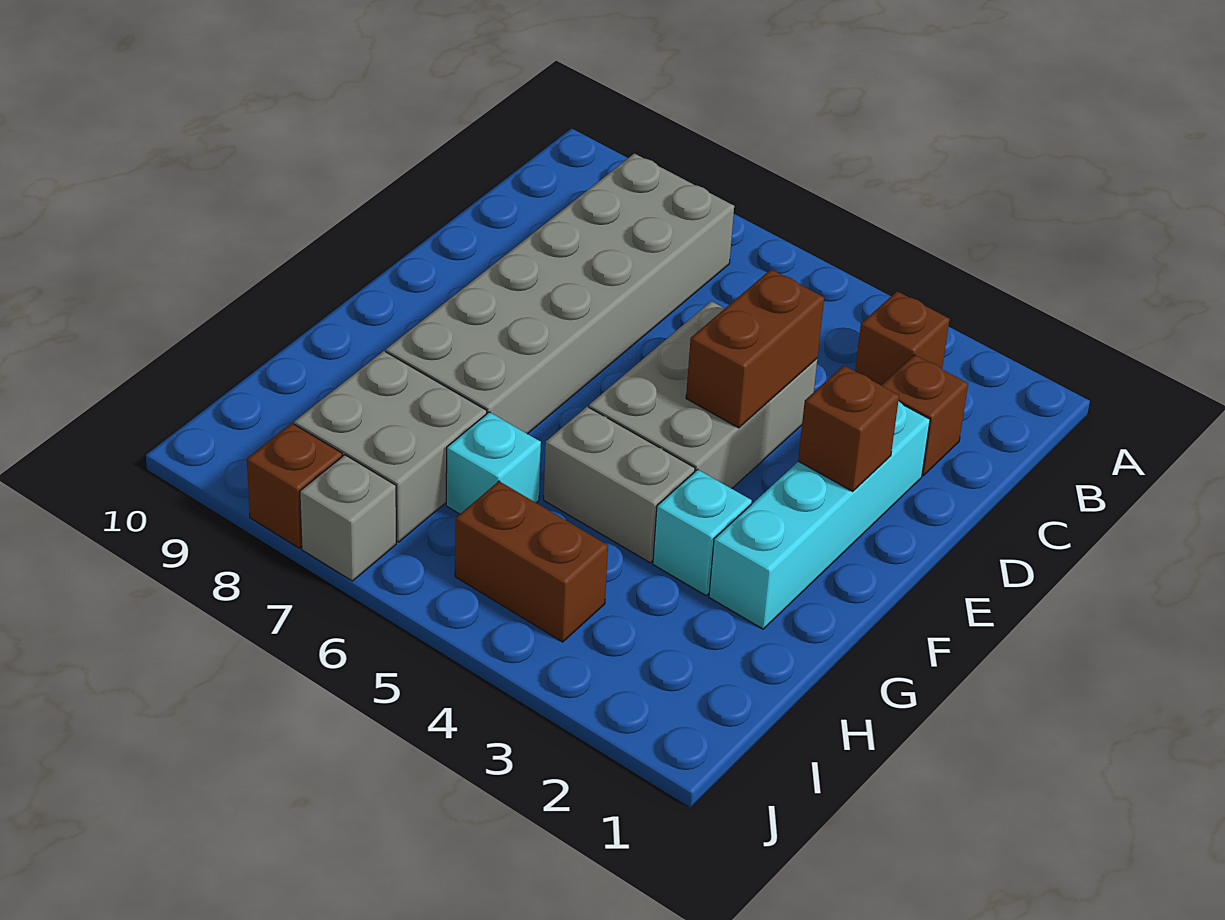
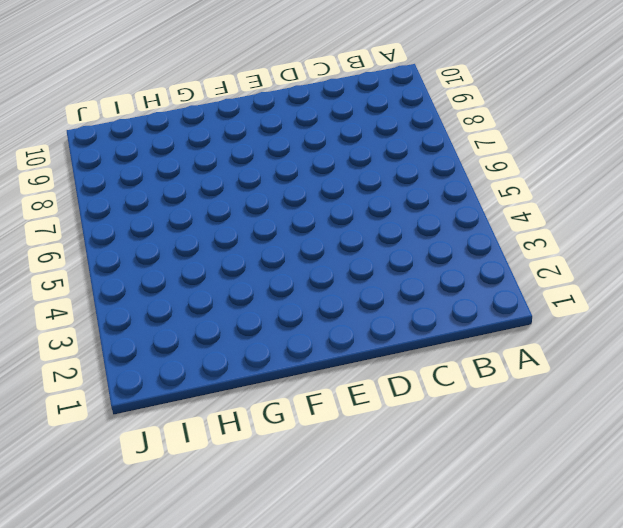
none -> brown brick B3 level 1
none -> grey brick B7:G8 level 1
none -> brown brick C2 level 1

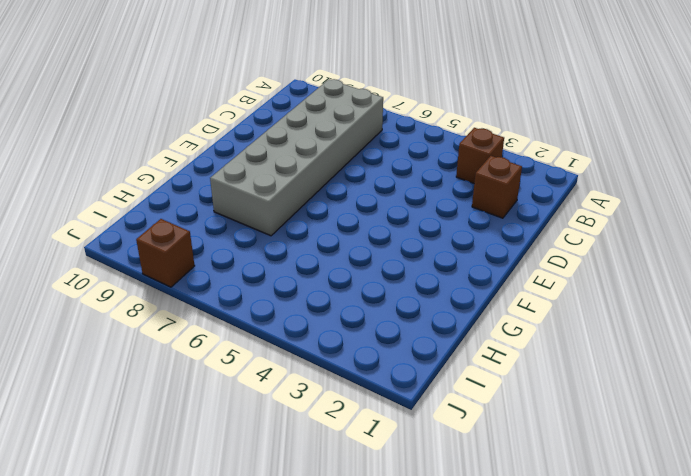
none -> cyan brick D2:G2 level 1
none -> grey brick D4:F5 level 1
none -> cyan brick G3 level 1

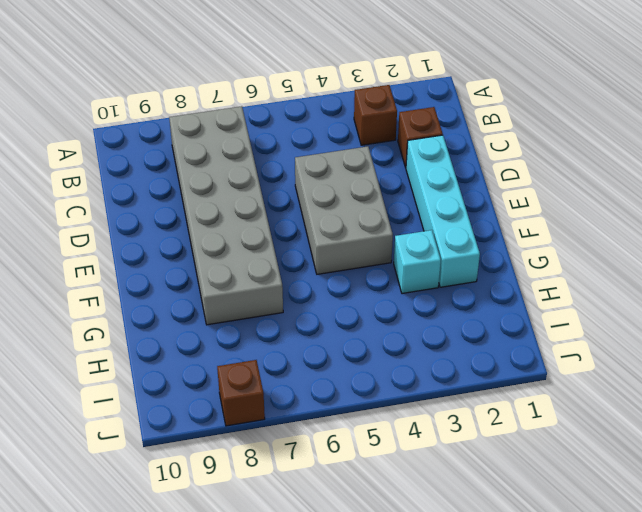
none -> grey brick G4:G5 level 1
none -> cyan brick H6 level 1
none -> grey brick H7:I8 level 1

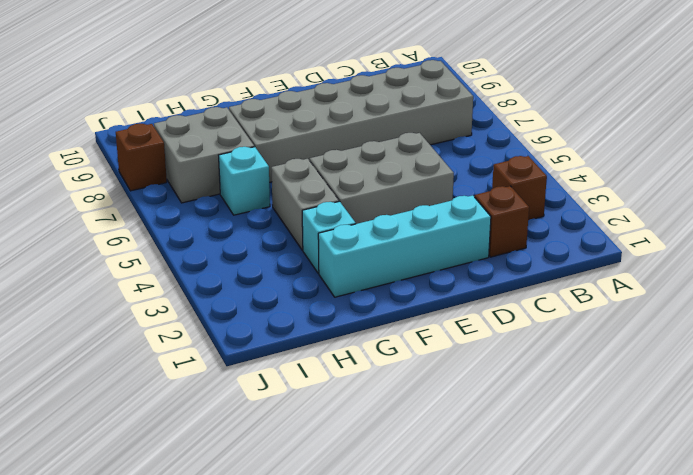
none -> brown brick I4:I5 level 1
none -> grey brick J7 level 1
none -> brown brick D4:E4 level 2

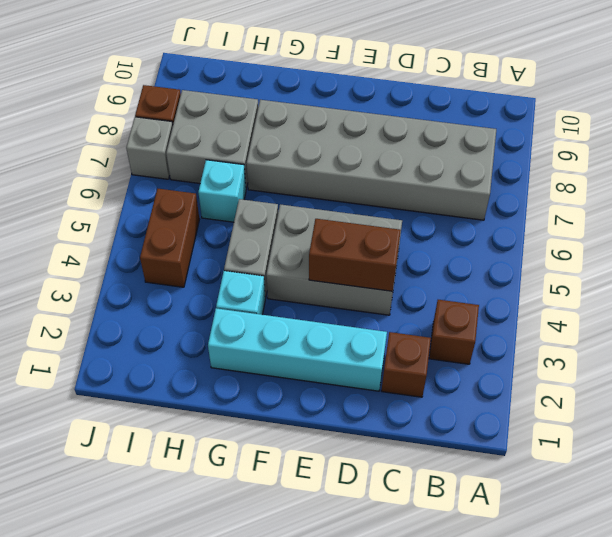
none -> brown brick E2 level 2

